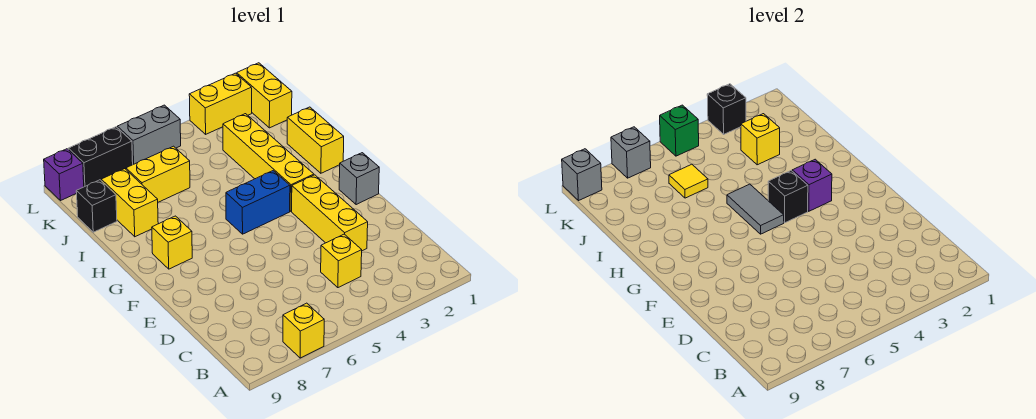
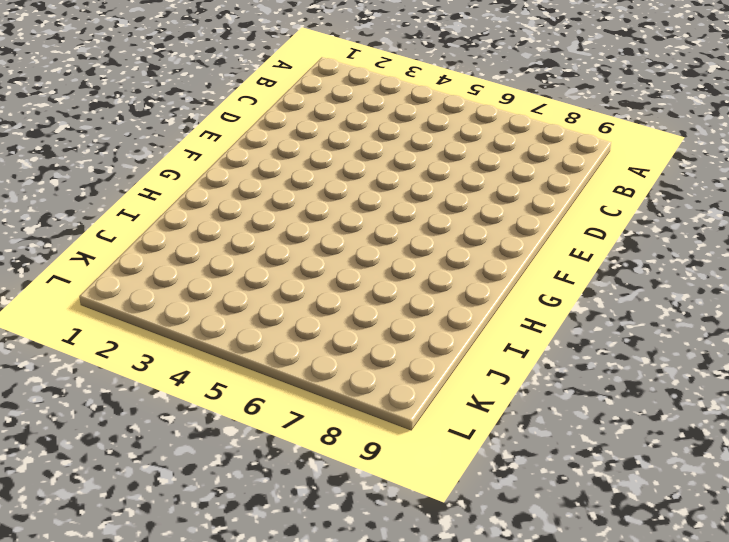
none -> yellow brick A7 level 1
none -> yellow brick C4 level 1
none -> yellow brick D3:F3 level 1

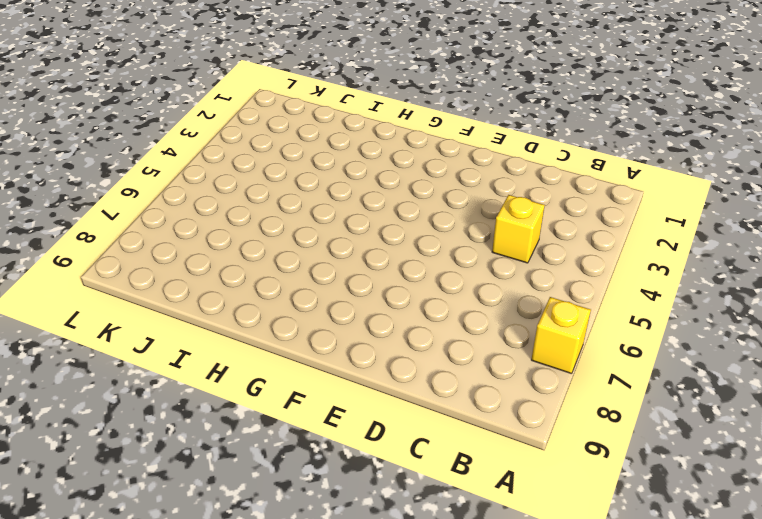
none -> yellow brick D3:F3 level 1
none -> grey brick F1 level 1
none -> yellow brick G3:J3 level 1

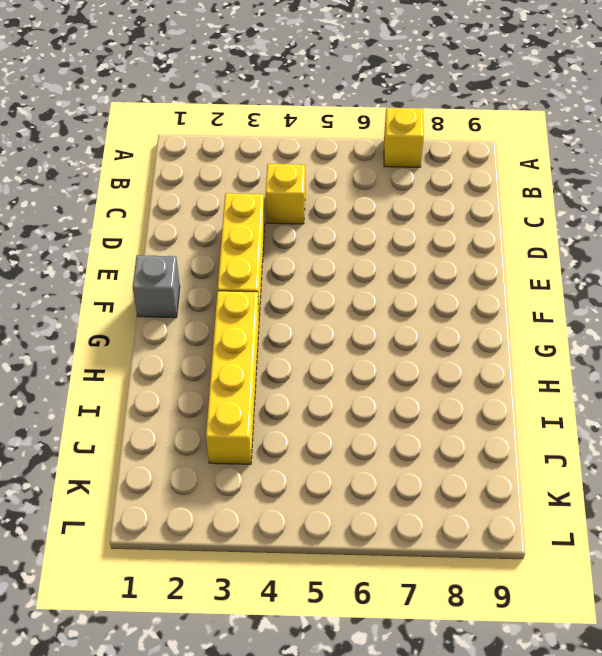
none -> blue brick G4:G5 level 1
none -> yellow brick G8 level 1
none -> yellow brick H1:I1 level 1

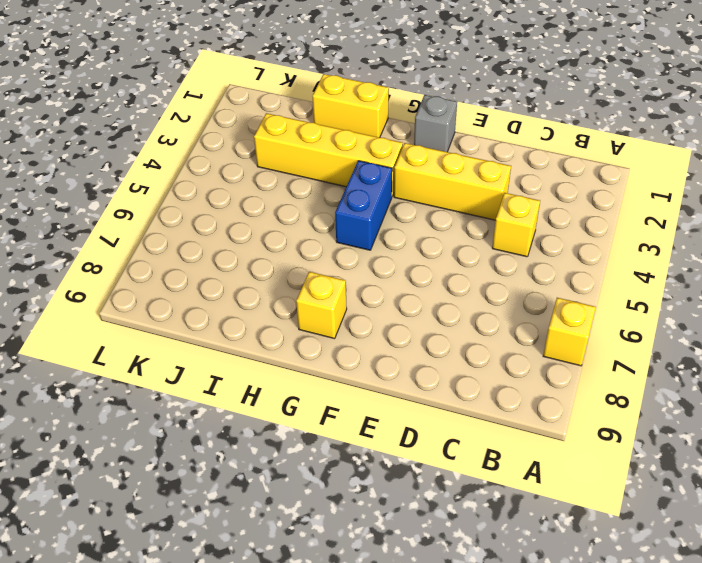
none -> yellow brick I8:J8 level 1
none -> yellow brick J6:J7 level 1
none -> black brick J9 level 1

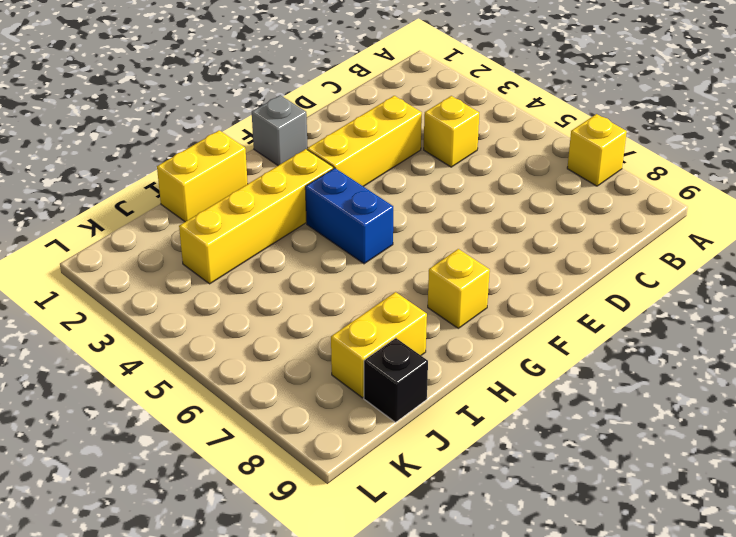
none -> yellow brick J6:J7 level 1
none -> yellow brick K1:L1 level 1
none -> yellow brick L2:L3 level 1

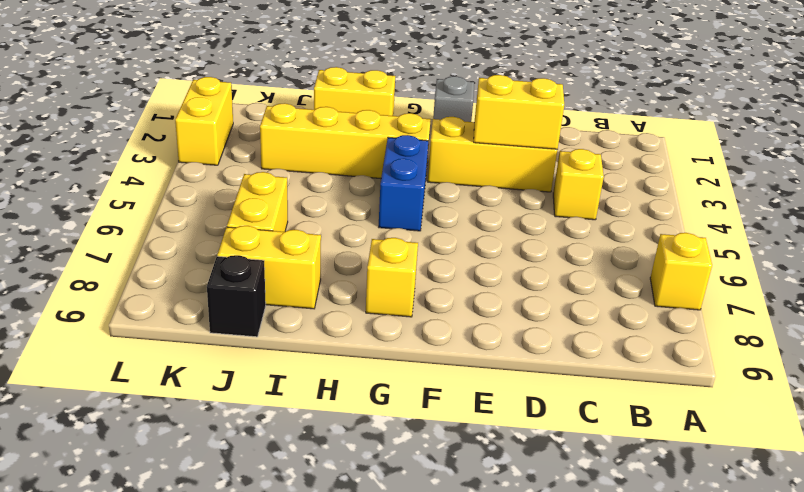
yellow brick D3:E3 level 2 -> yellow brick K1:L1 level 1
none -> grey brick L5:L6 level 1
none -> black brick L7:L8 level 1
none -> purple brick L9 level 1

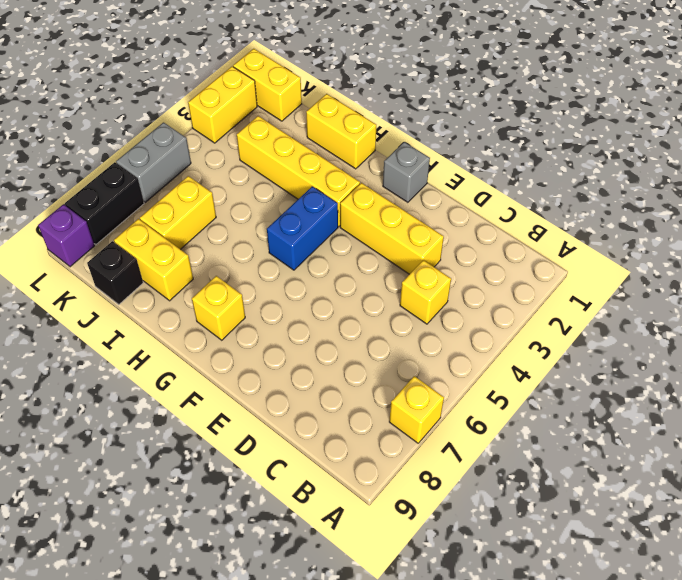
none -> purple brick G3 level 2
none -> black brick G4 level 2
none -> grey tile G5:H5 level 2

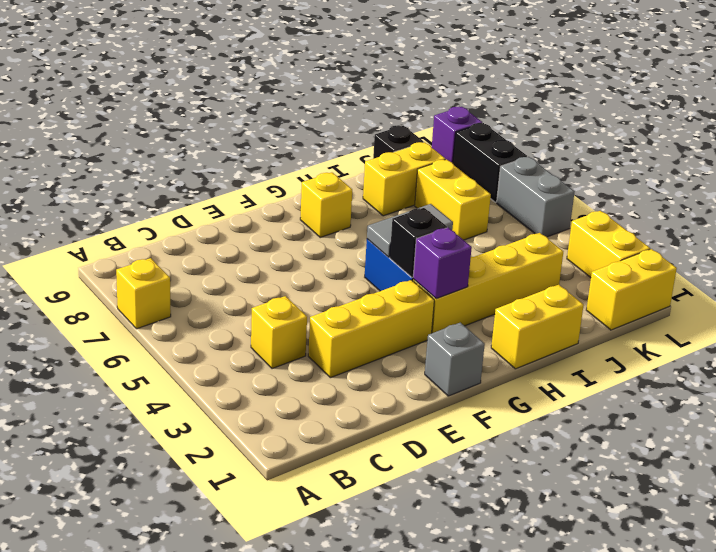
none -> yellow brick J3 level 2
none -> yellow tile J6 level 2
none -> black brick L3 level 2

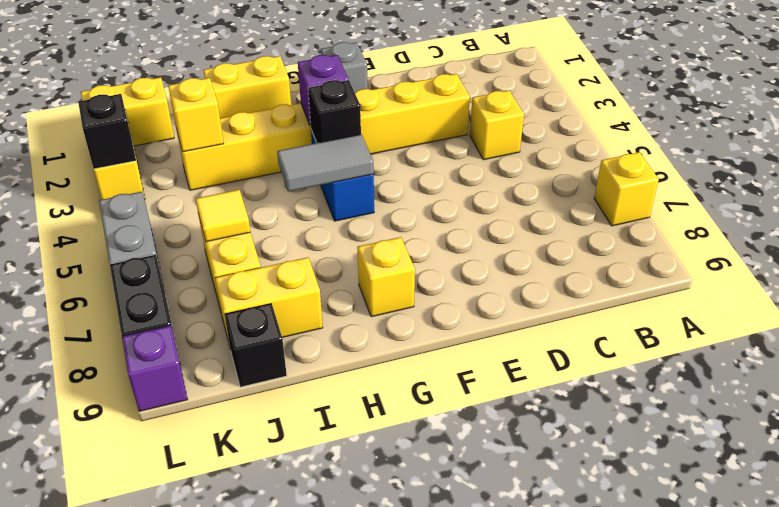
none -> green brick L5 level 2
none -> grey brick L7 level 2
none -> grey brick L9 level 2

